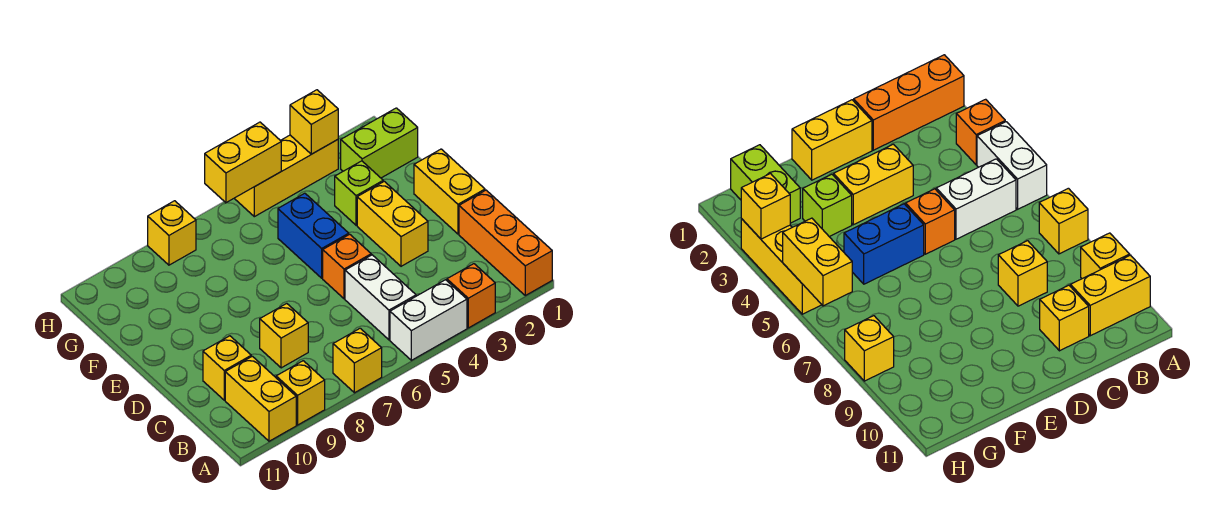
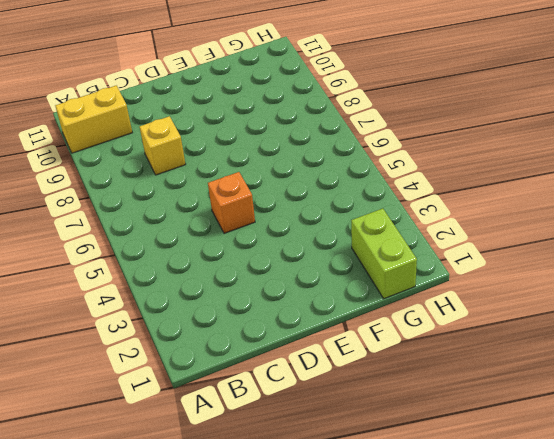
none -> orange brick A1:C1 level 1
none -> orange brick A3 level 1
none -> white brick A4:A5 level 1

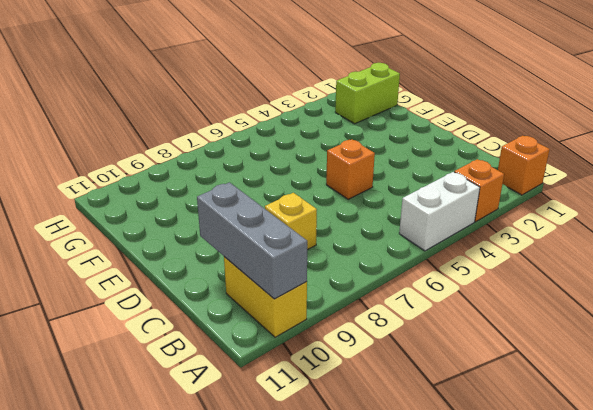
orange brick A1 level 1 -> orange brick A1:C1 level 1
grey brick A10:C10 level 2 -> none
none -> yellow brick A7 level 1
none -> yellow brick A9 level 1
none -> white brick B5:C5 level 1

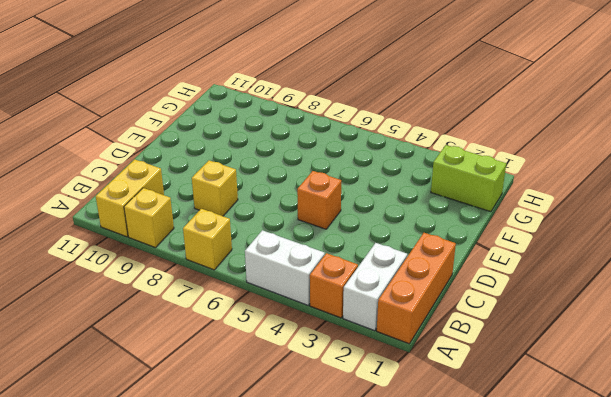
white brick A2:B2 level 1 -> white brick B5:C5 level 1
none -> yellow brick C10 level 1
none -> yellow brick D1:E1 level 1
none -> yellow brick D3:E3 level 1

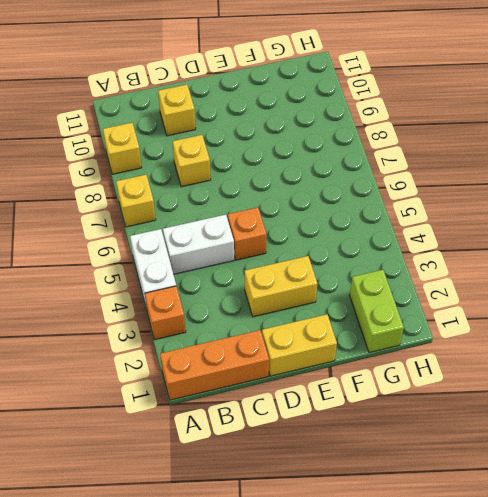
none -> yellow brick A10:B10 level 1
none -> blue brick E5:F5 level 1
none -> lime brick F3 level 1

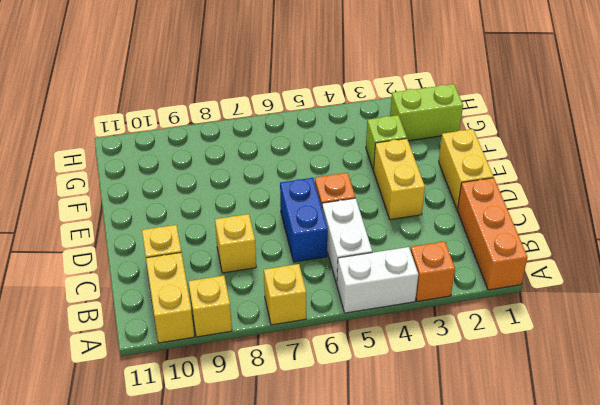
blue brick C6:D6 level 1 -> blue brick E5:F5 level 1
none -> yellow brick H3:H5 level 1
none -> yellow brick H8 level 1
none -> yellow brick H3 level 2

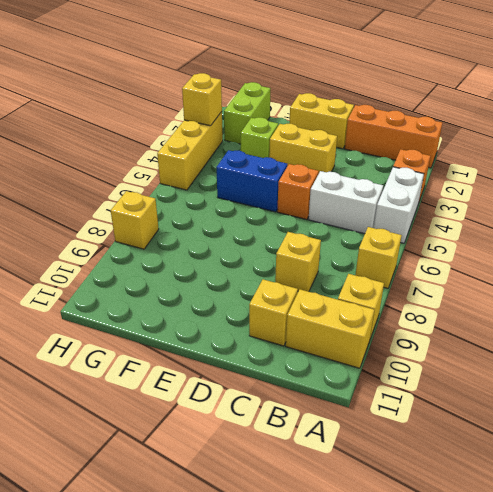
none -> yellow brick H5:H6 level 2

